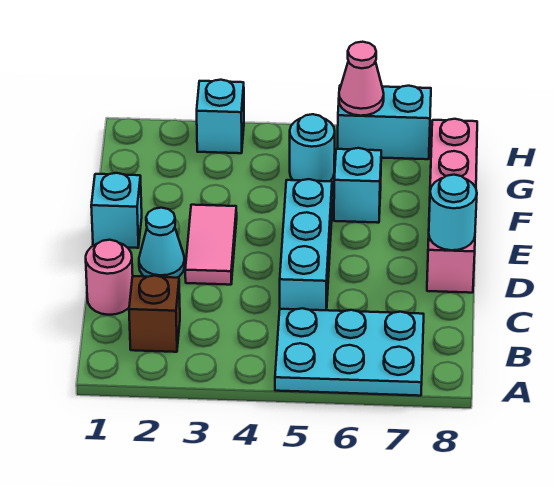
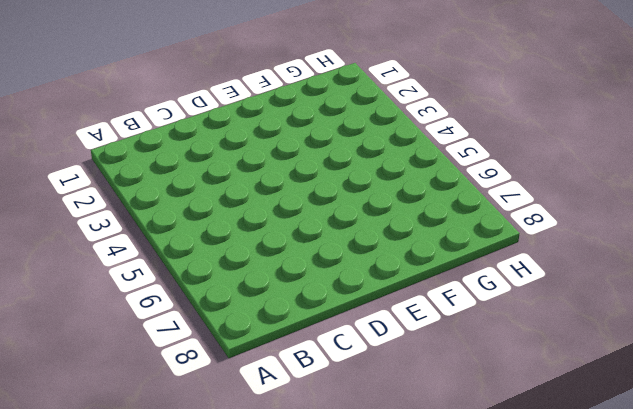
none -> cyan plate A5:B7 level 1
none -> brown brick B2 level 1
none -> pink round brick C1 level 1

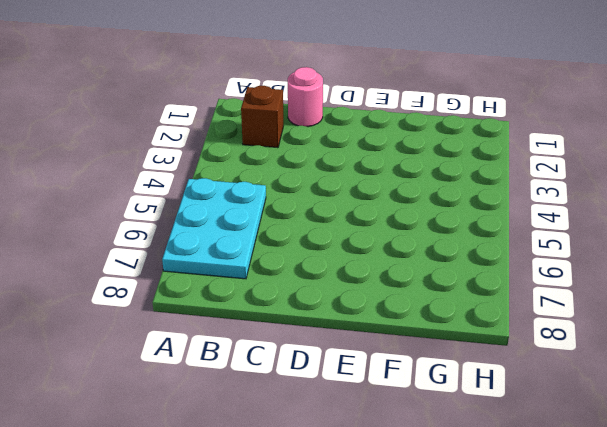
none -> cyan brick C5:E5 level 1
none -> cyan cone D2 level 1
none -> pink tile D3:E3 level 1

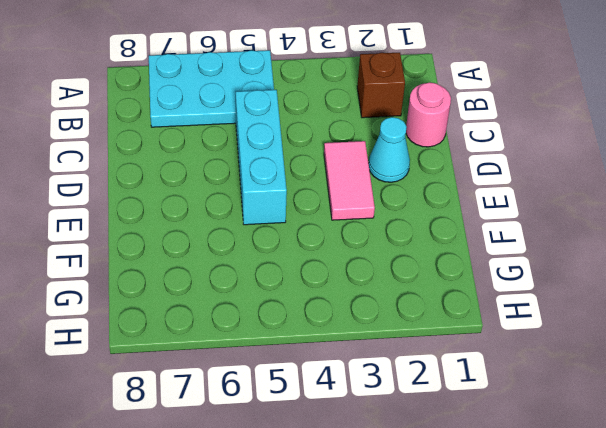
none -> pink brick D8:G8 level 1
none -> cyan brick E1 level 1
none -> cyan brick F6 level 1

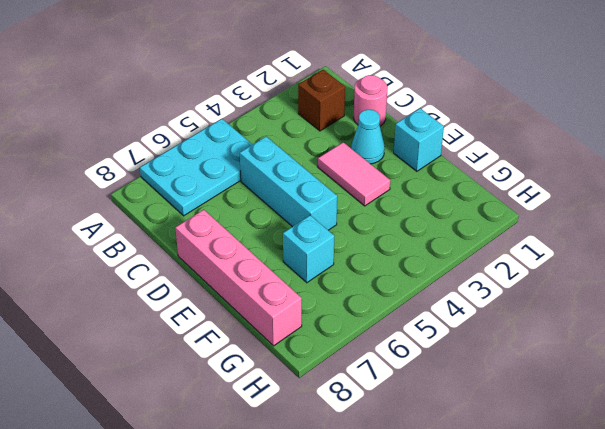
none -> cyan round brick G5 level 1
none -> cyan brick H3 level 1
none -> cyan brick H6:H7 level 1

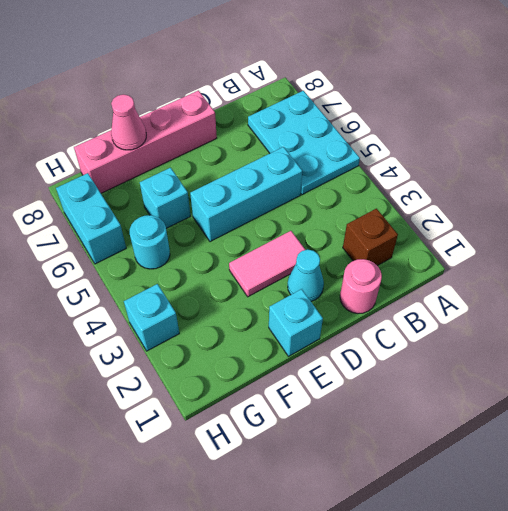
pink cone F8 level 2 -> pink cone H6 level 2
none -> cyan round brick D8 level 2

